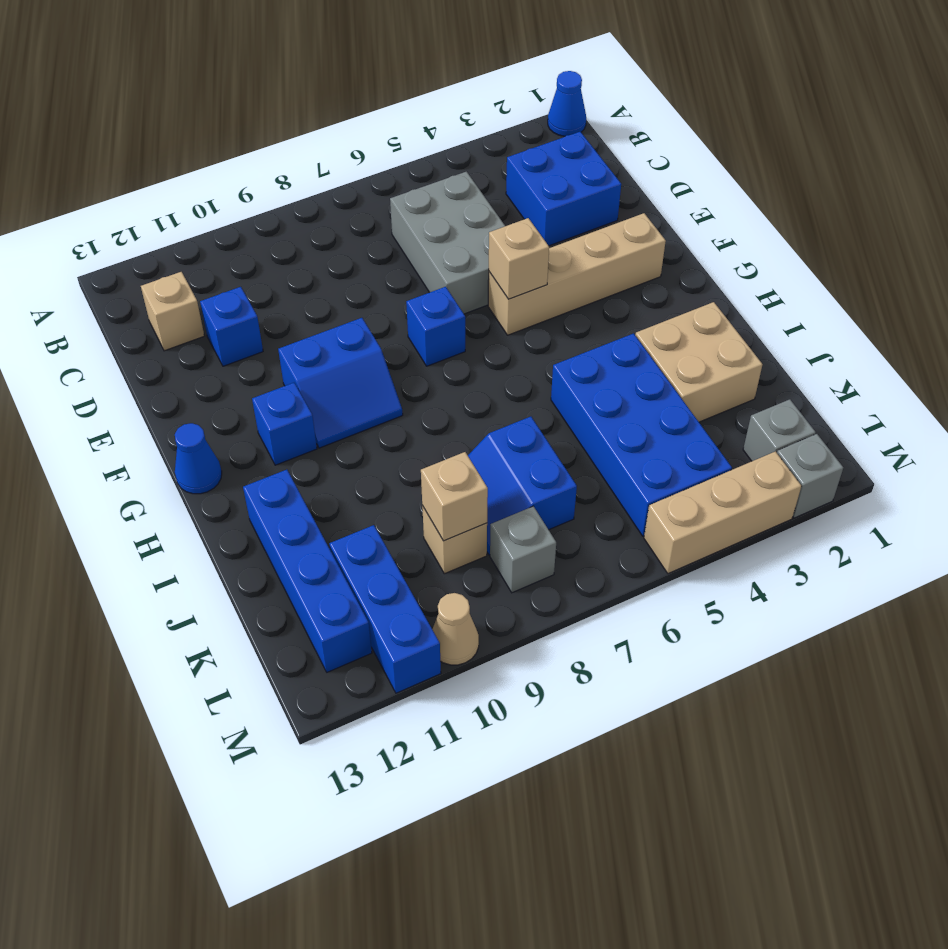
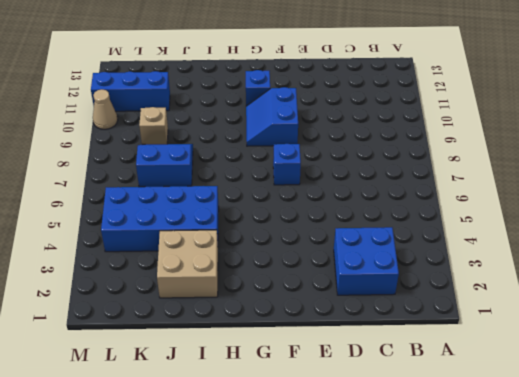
none -> blue cone A1 level 1
none -> grey brick C5:E6 level 1
none -> tan brick C12 level 1

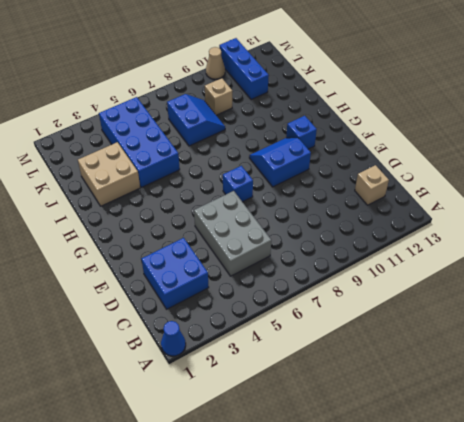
none -> blue brick D11 level 1
none -> tan brick F2:F5 level 1
none -> blue cone G13 level 1

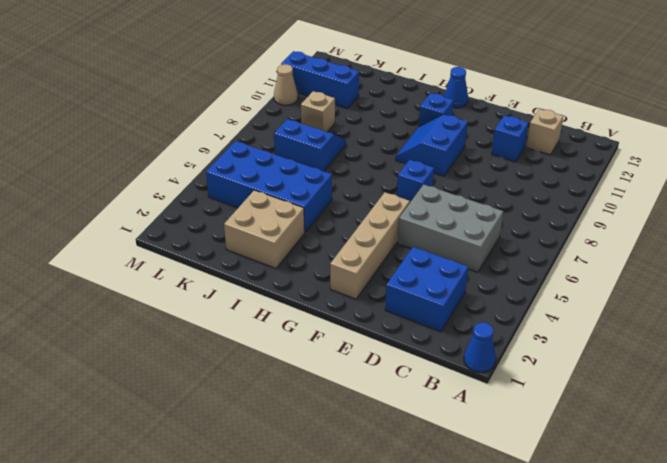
none -> blue brick I12:L12 level 1
none -> grey brick L2 level 1
none -> grey brick L8 level 1

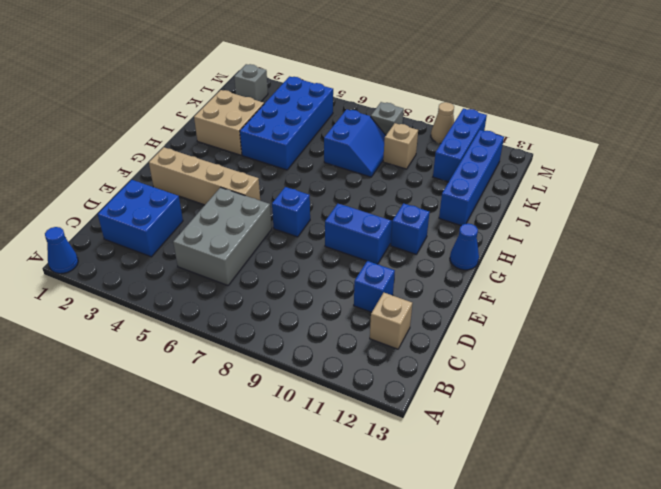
none -> grey brick M2 level 1
none -> tan brick M3:M5 level 1
none -> tan brick F5 level 2

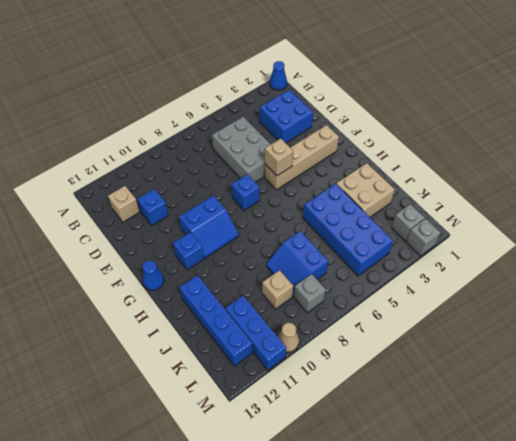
none -> tan brick M3:M5 level 1
none -> tan brick K9 level 2

